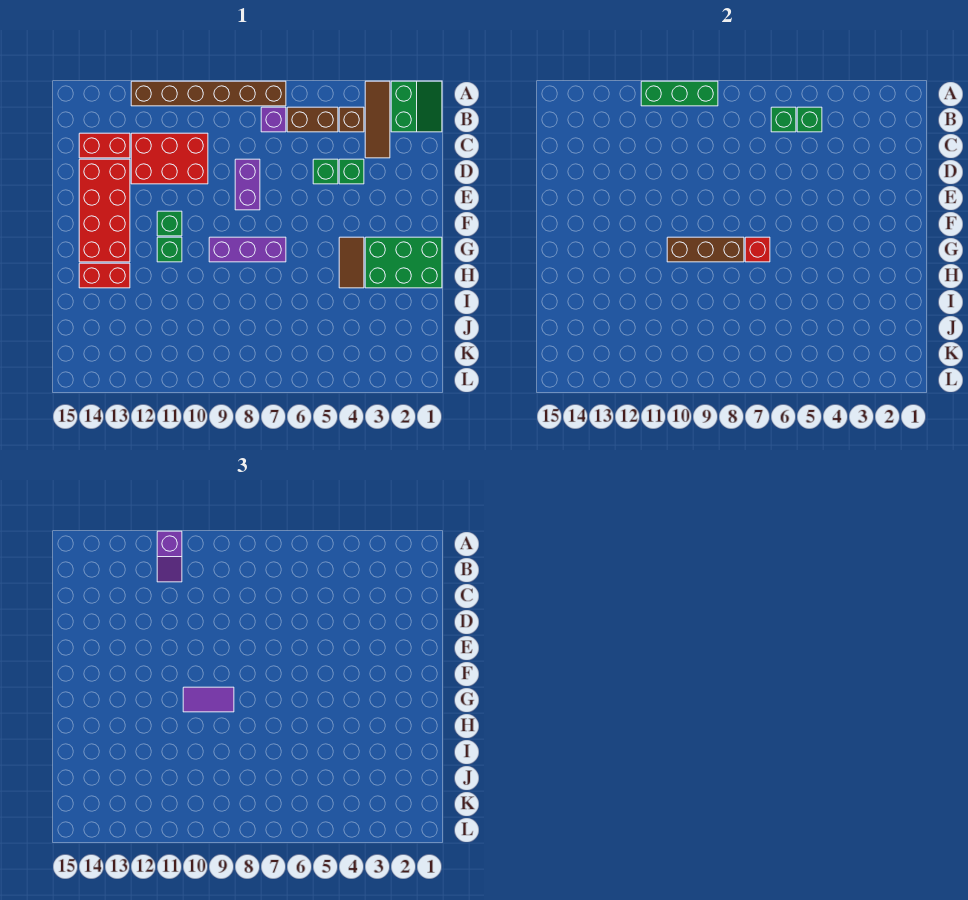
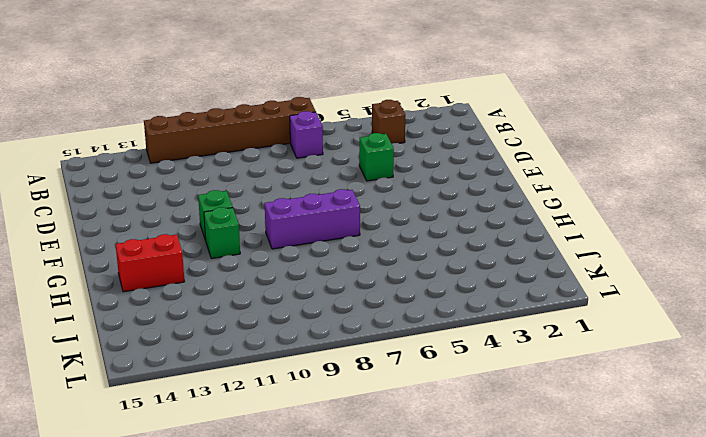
none -> green slope A1:B2 level 1 top 2
none -> brown tile A3:C3 level 1
none -> brown brick B5:B6 level 1

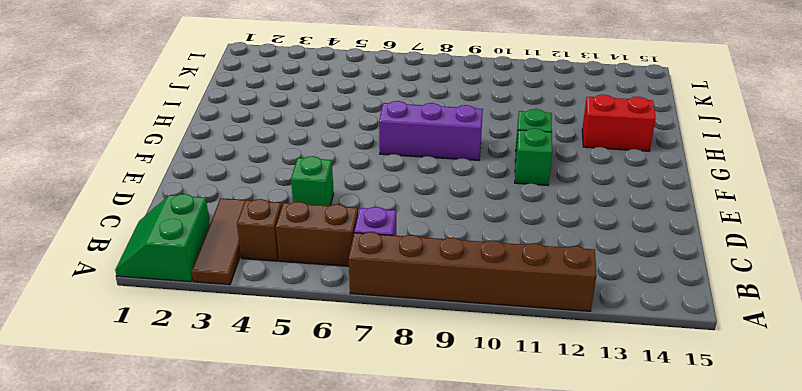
none -> red brick C10:D12 level 1
none -> red brick C13:C14 level 1
none -> green brick D4 level 1

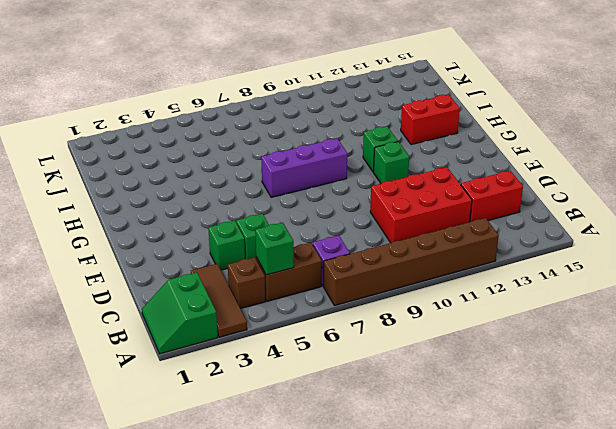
none -> purple brick D8:E8 level 1
none -> red brick D13:G14 level 1
none -> green brick G1:H3 level 1

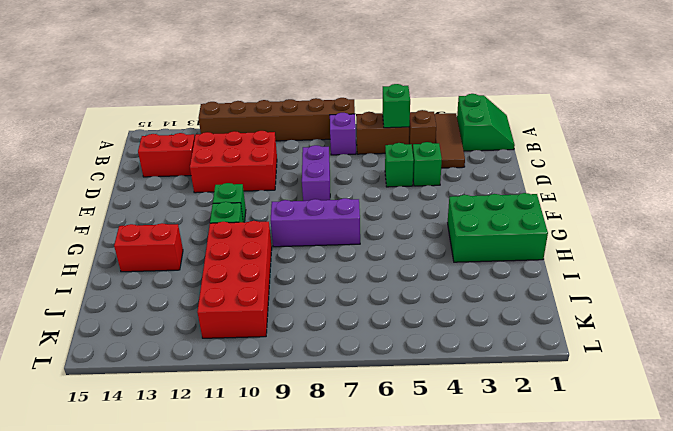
red brick H10:K11 level 1 -> red brick D13:G14 level 1
none -> brown tile G4:H4 level 1
none -> green brick A9:A11 level 2
none -> green brick B6 level 2

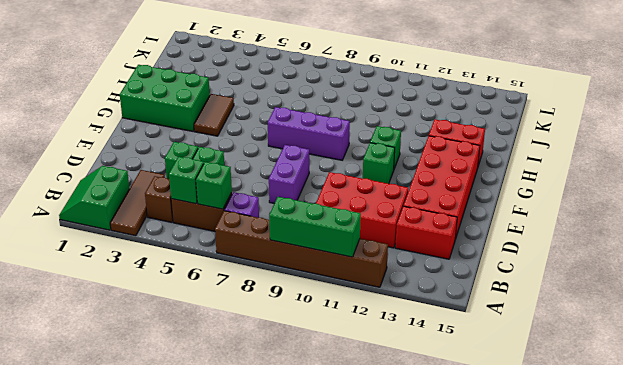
none -> red brick G7 level 2
none -> brown brick G8:G10 level 2
none -> purple slope A11:B11 level 3 top A

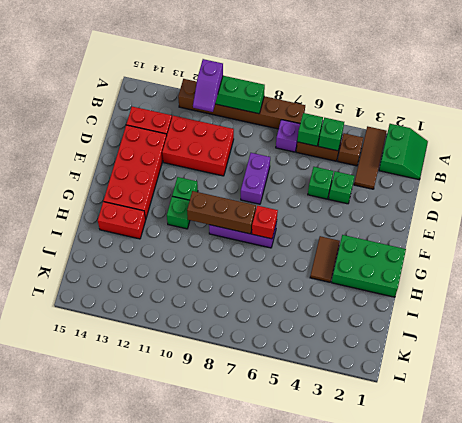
none -> purple tile G9:G10 level 3

